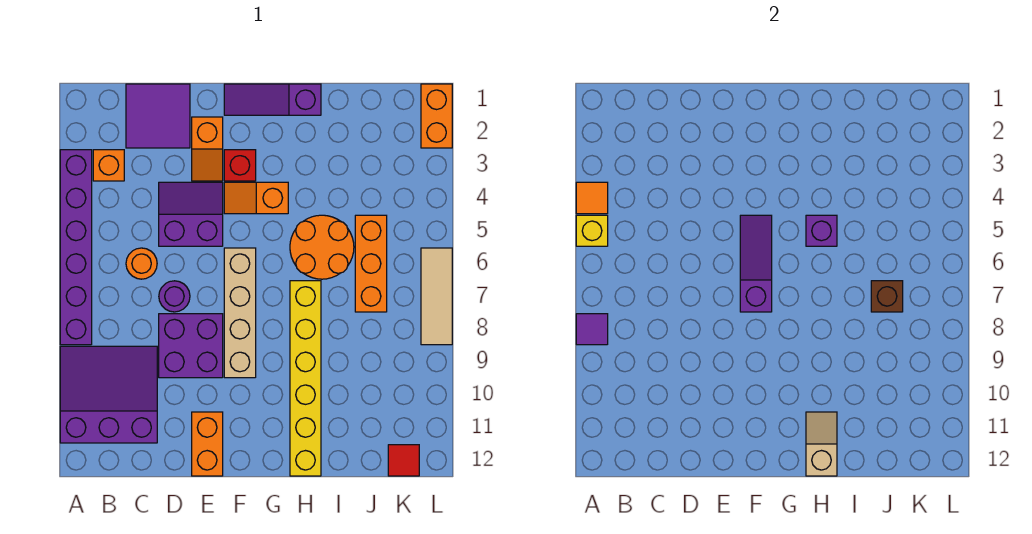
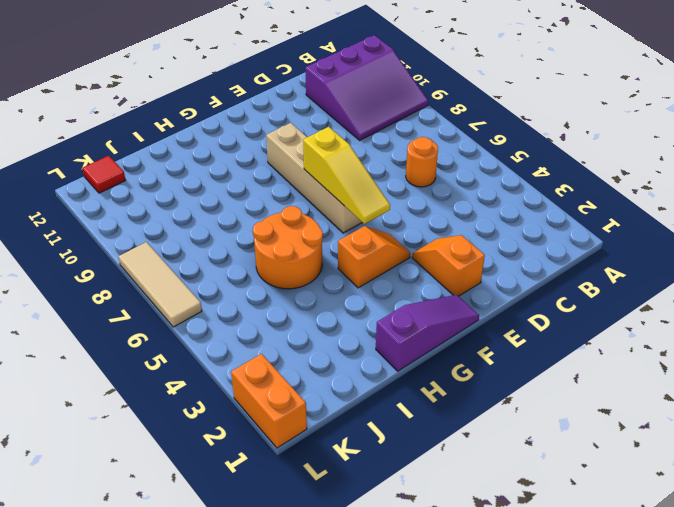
yellow slope F5:F7 level 2 top 7 -> purple slope F5:F7 level 2 top 7
none -> purple brick A3:A8 level 1
none -> orange brick B3 level 1
none -> purple tile C1:D2 level 1

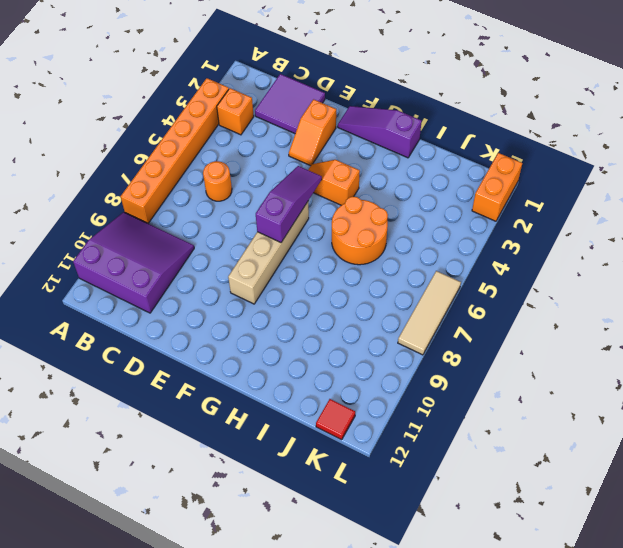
orange brick A3:A8 level 1 -> purple brick A3:A8 level 1
none -> purple slope D4:E5 level 1 top 5
none -> purple round brick D7 level 1
none -> purple brick D8:E9 level 1

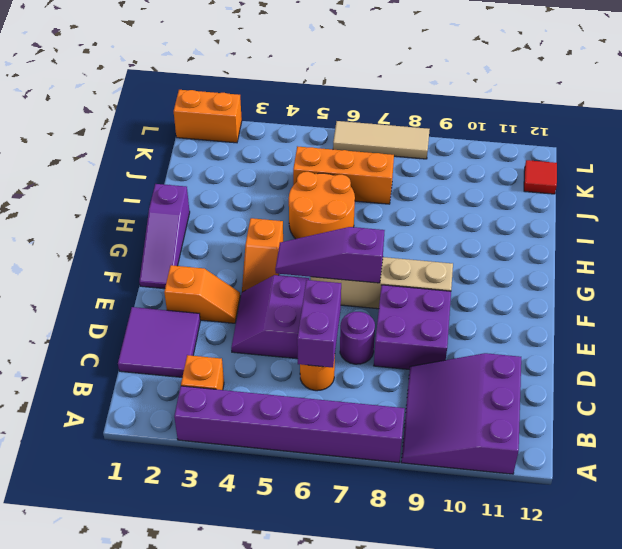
purple brick C6:D6 level 2 -> none
none -> orange brick E11:E12 level 1
none -> red brick F3 level 1
none -> yellow brick H7:H12 level 1

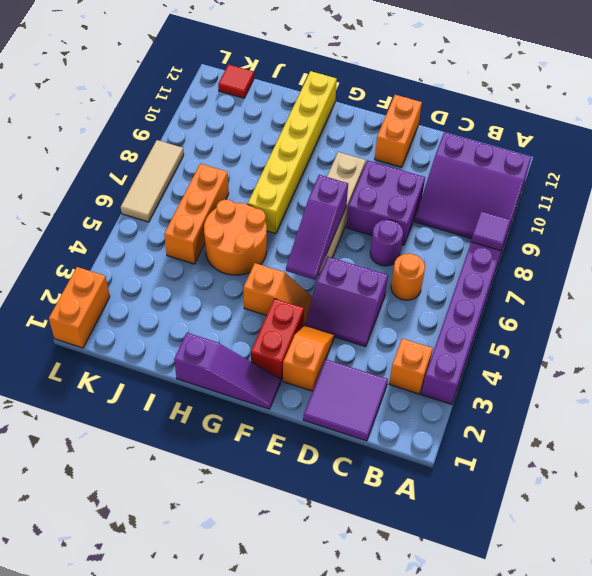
red brick F2:F3 level 1 -> red brick F3 level 1
none -> orange tile A4 level 2
none -> yellow brick A5 level 2
none -> purple brick H5 level 2

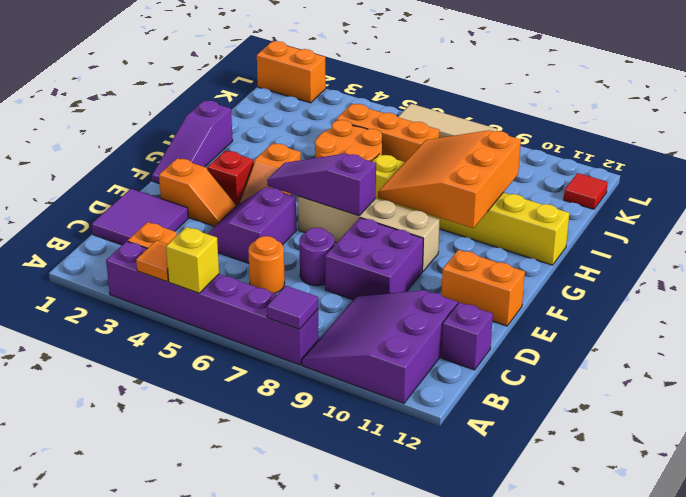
purple brick C12 level 1 -> purple brick H5 level 2
orange slope G8:I10 level 2 top 10 -> none
none -> tan slope H11:H12 level 2 top 12
none -> brown brick J7 level 2

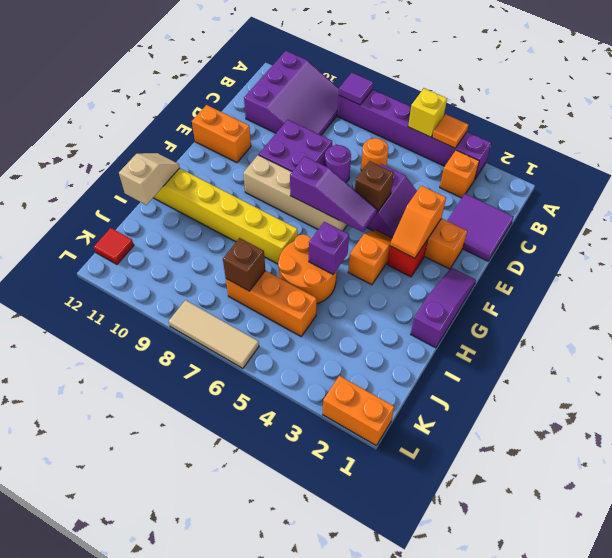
orange slope E3:F3 level 2 top E -> none
brown brick E5 level 2 -> none
tan slope H12:I12 level 2 top I -> tan slope H11:H12 level 2 top 12

